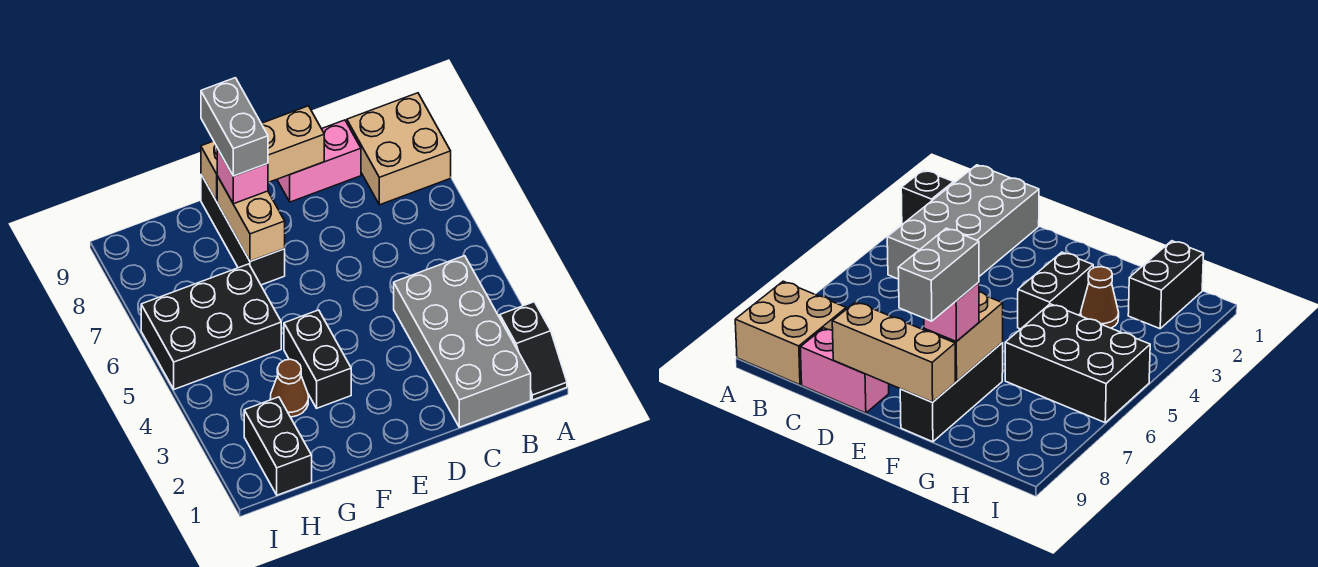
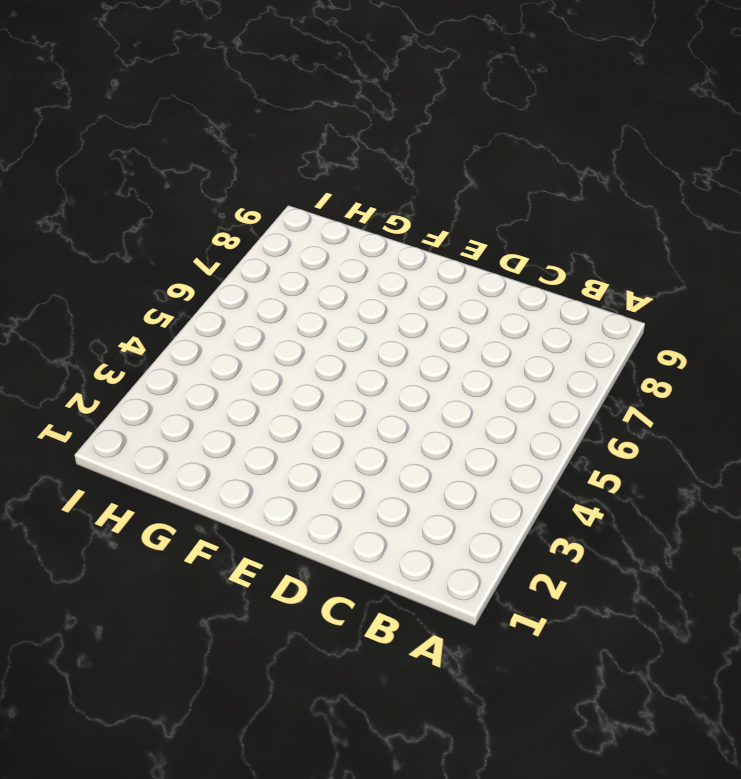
none -> black slope A1:A2 level 1 top 2
none -> tan brick A8:B9 level 1
none -> grey brick B1:C4 level 1

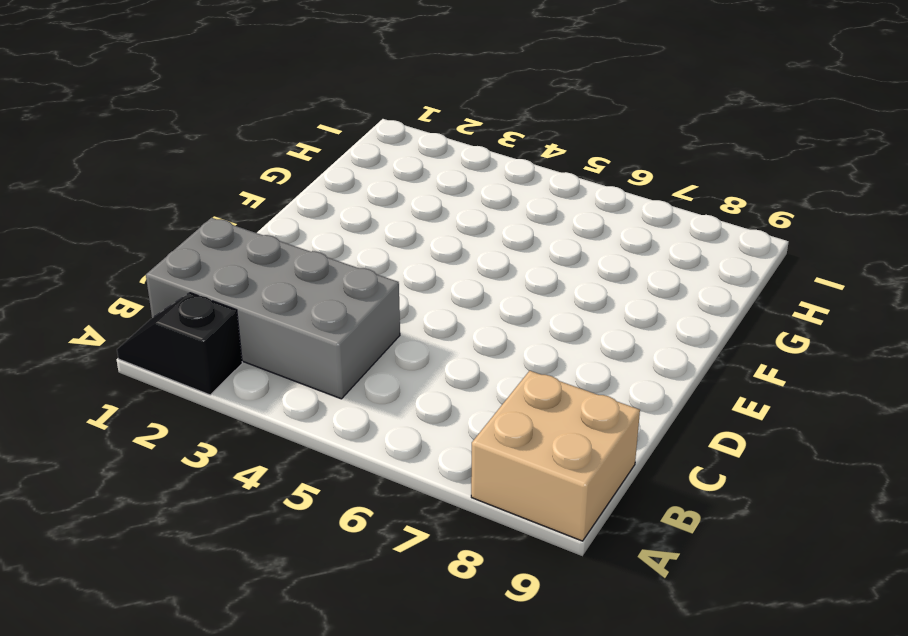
none -> pink brick C9:D9 level 1
none -> black brick F3:F4 level 1
none -> black brick F7:F9 level 1

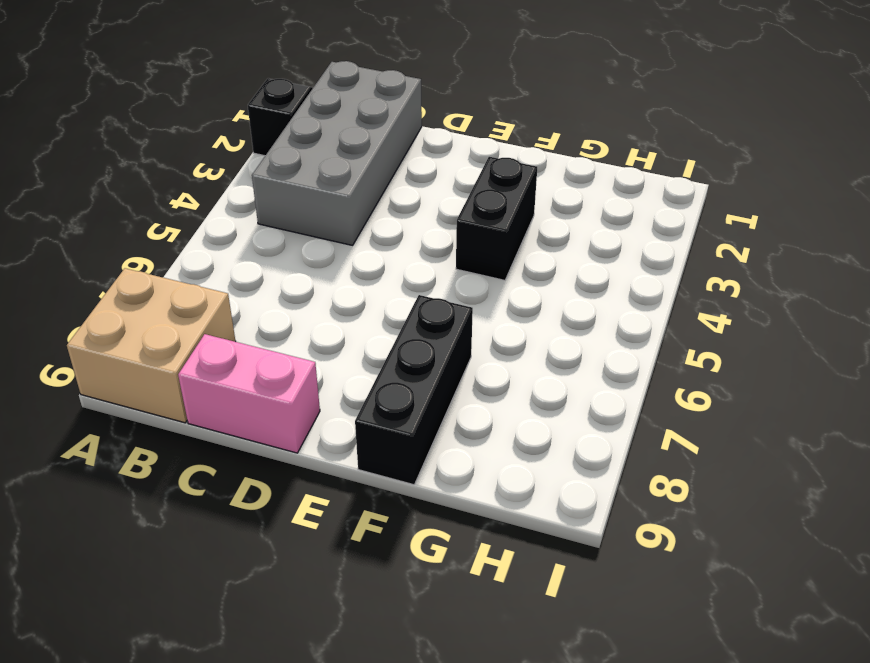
none -> brown cone G3 level 1
none -> black brick G5:I6 level 1
none -> black brick H1:H2 level 1

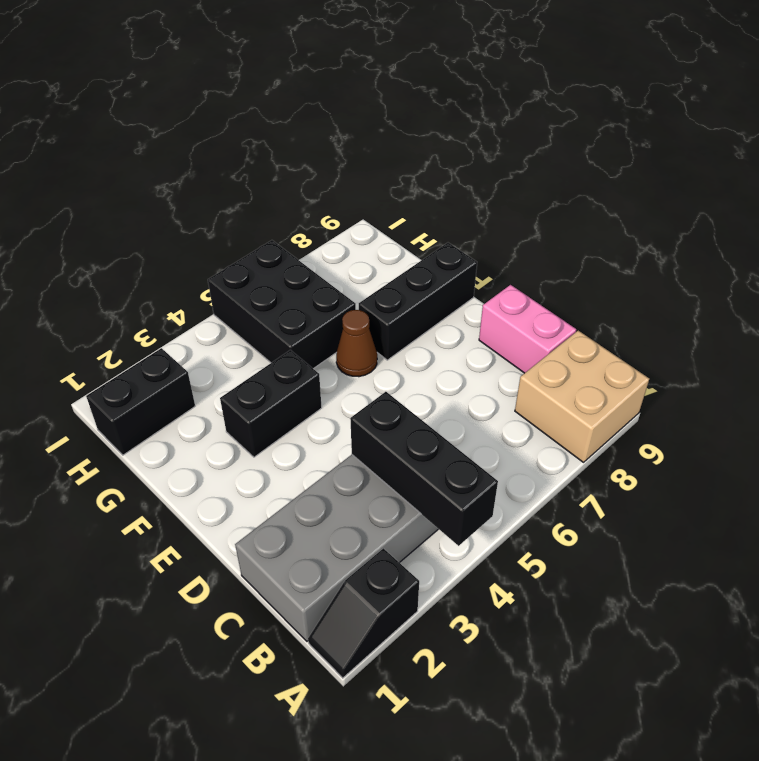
black brick A4:C4 level 2 -> none
brown cone F6 level 1 -> brown cone G3 level 1
none -> tan brick D9:F9 level 2
none -> tan brick F7:F8 level 2
none -> pink brick F8 level 3

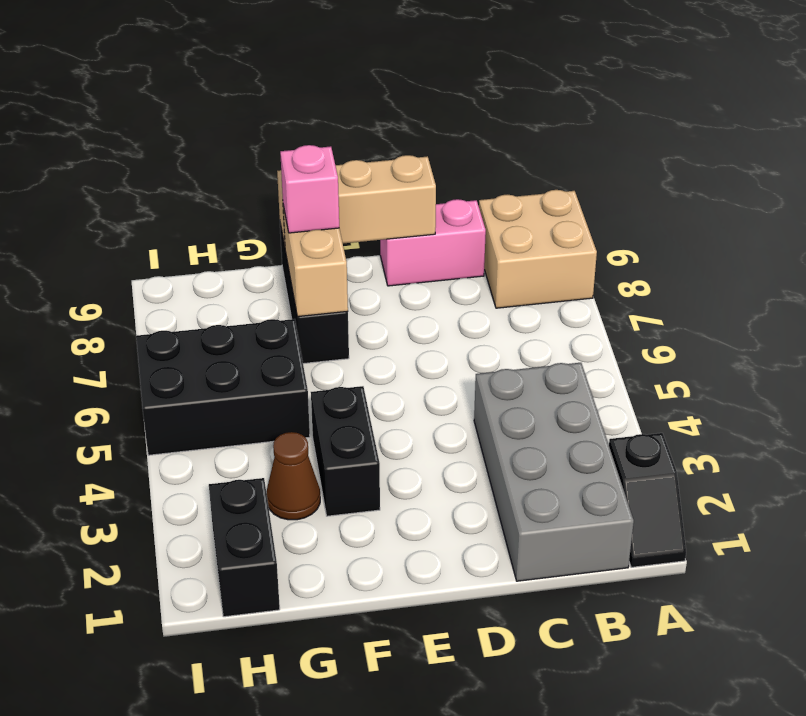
none -> grey brick F8:F9 level 4

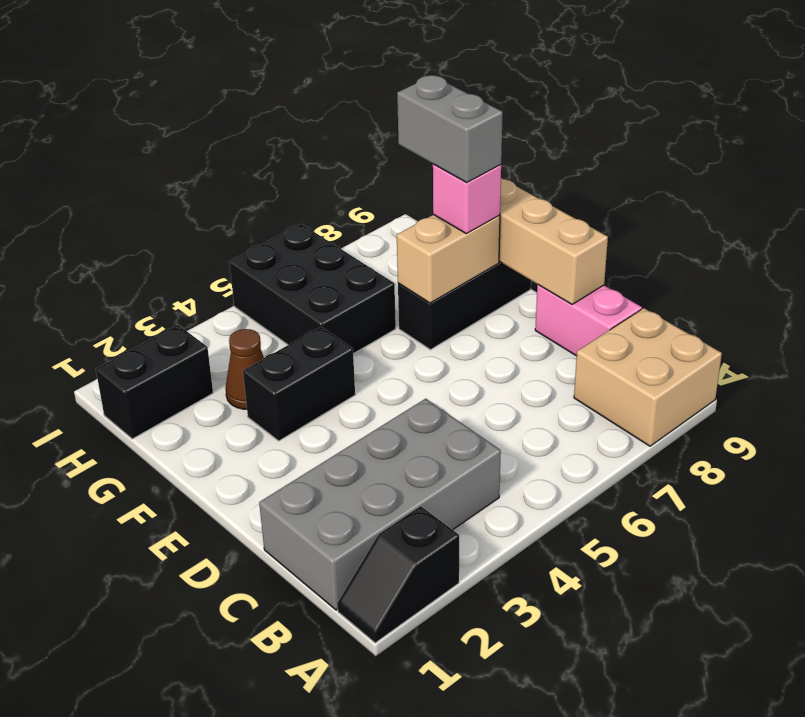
grey brick F8:G8 level 4 -> grey brick F8:F9 level 4

